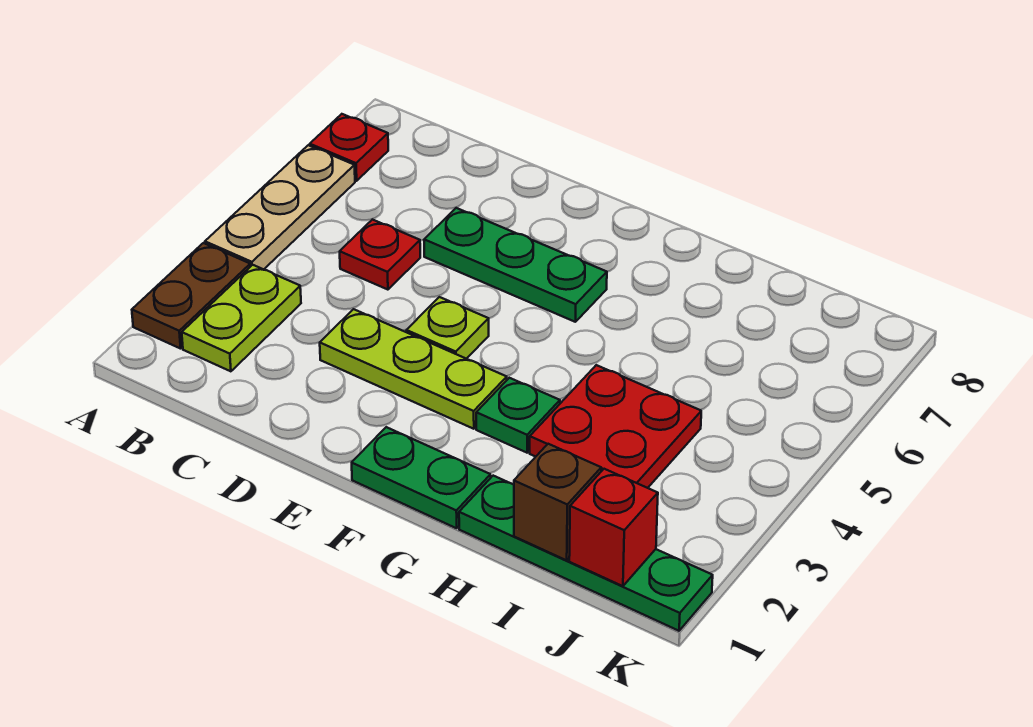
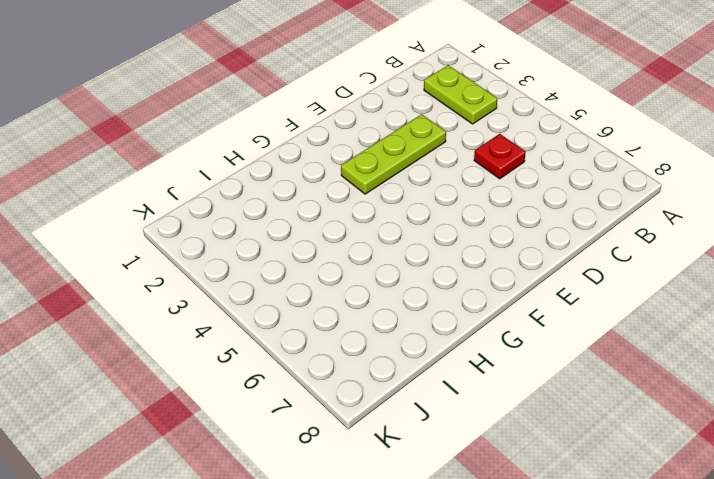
none -> brown plate A2:A3 level 1
none -> tan plate A4:A6 level 1
none -> red plate A7 level 1

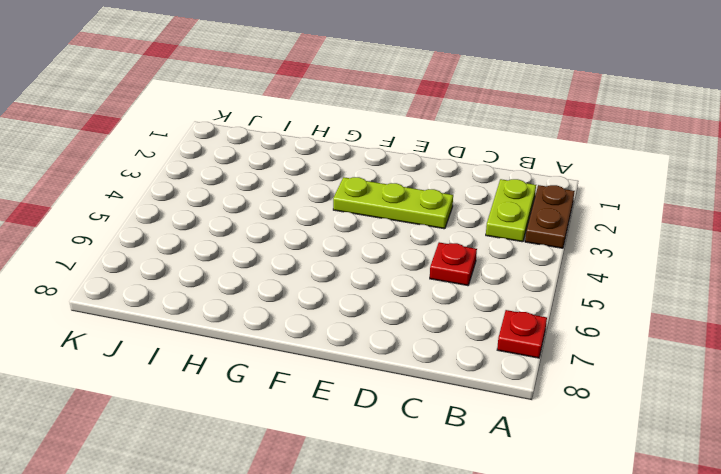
none -> tan plate A4:A6 level 1
none -> green plate D6:F6 level 1
none -> lime plate E4 level 1

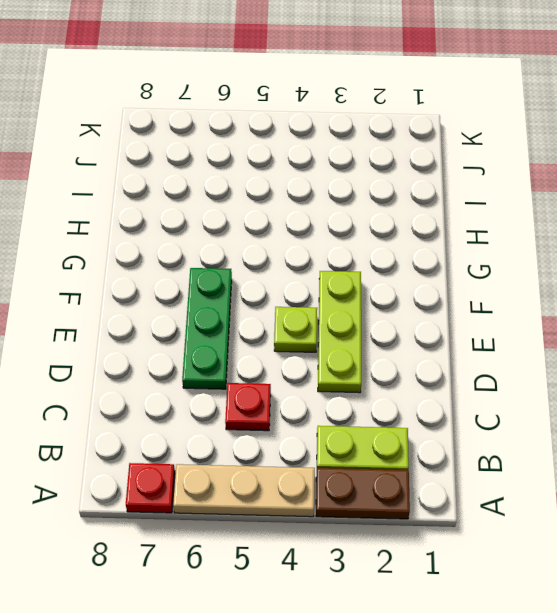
none -> green plate F1:G1 level 1
none -> green plate G3 level 1
none -> green plate H1:K1 level 1

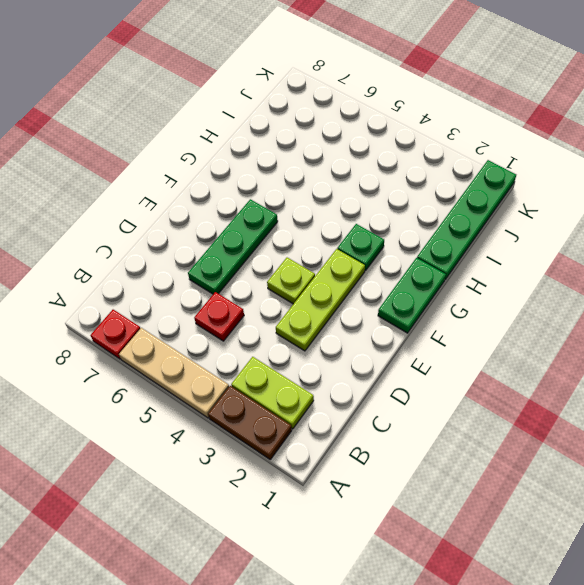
none -> red plate H3:I4 level 1
none -> brown brick I1 level 2
none -> red brick J1 level 2

